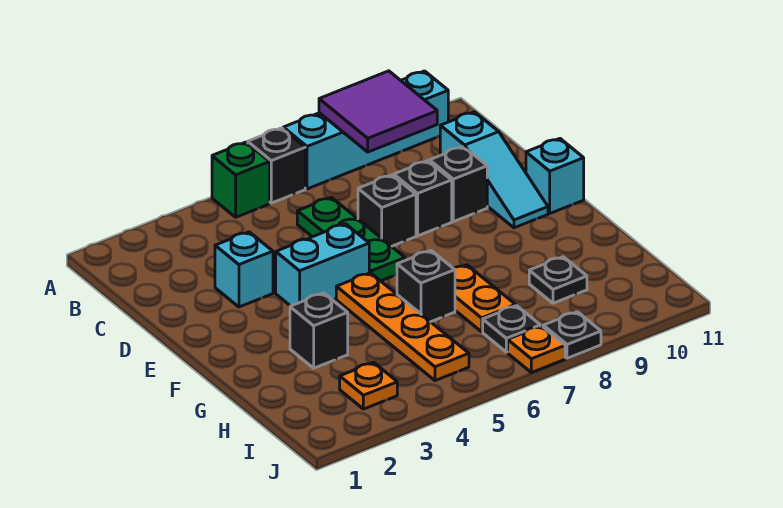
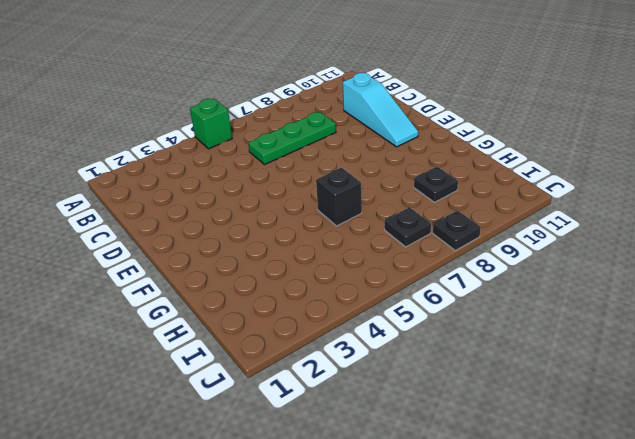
green plate C6:C8 level 1 -> green plate C6:E6 level 1
none -> black brick A6 level 1
none -> cyan brick A7:A10 level 1
none -> cyan brick D3 level 1

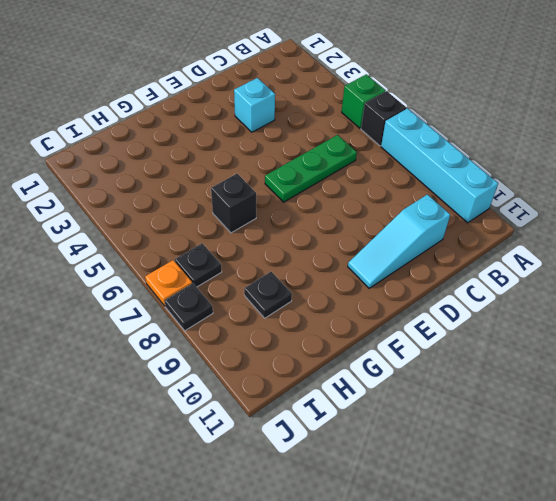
none -> black brick D7 level 1
none -> black brick D8 level 1
none -> black brick D9 level 1

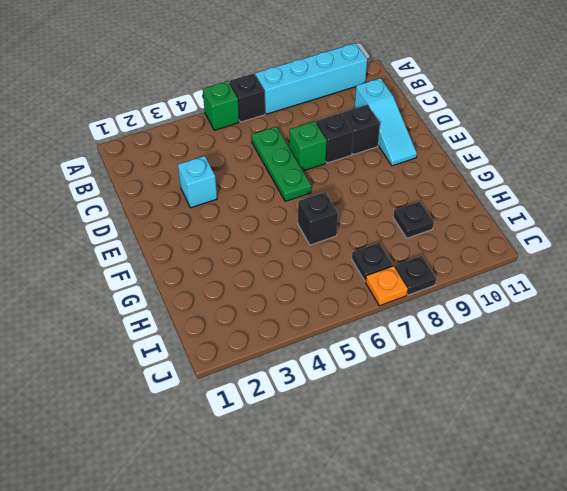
green brick D7 level 1 -> black brick D7 level 1
none -> cyan brick E4:E5 level 1
none -> cyan brick E11 level 1
none -> orange plate F5:I5 level 1

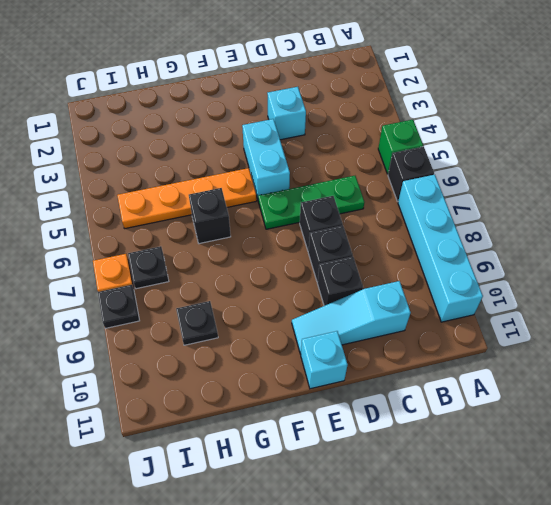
none -> black brick G3 level 1
none -> orange plate G7:H7 level 1
none -> orange plate I3 level 1

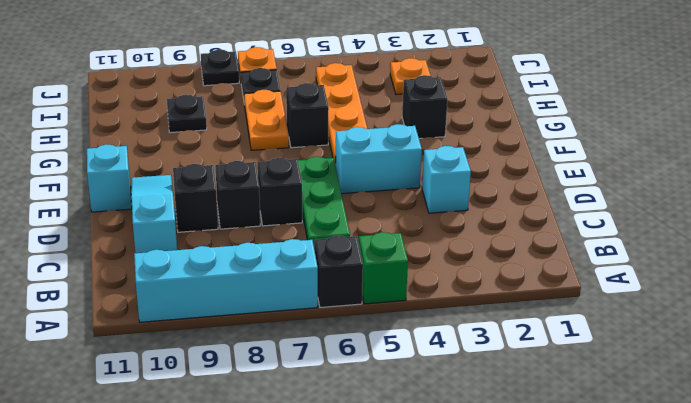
none -> purple tile A8:B9 level 2

